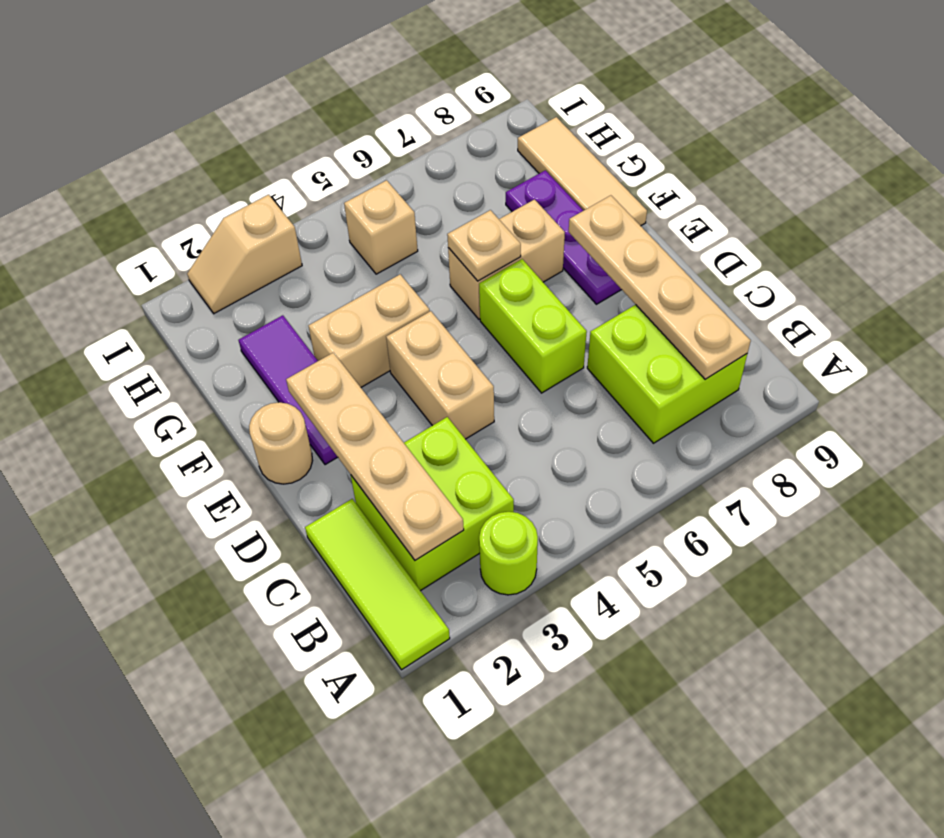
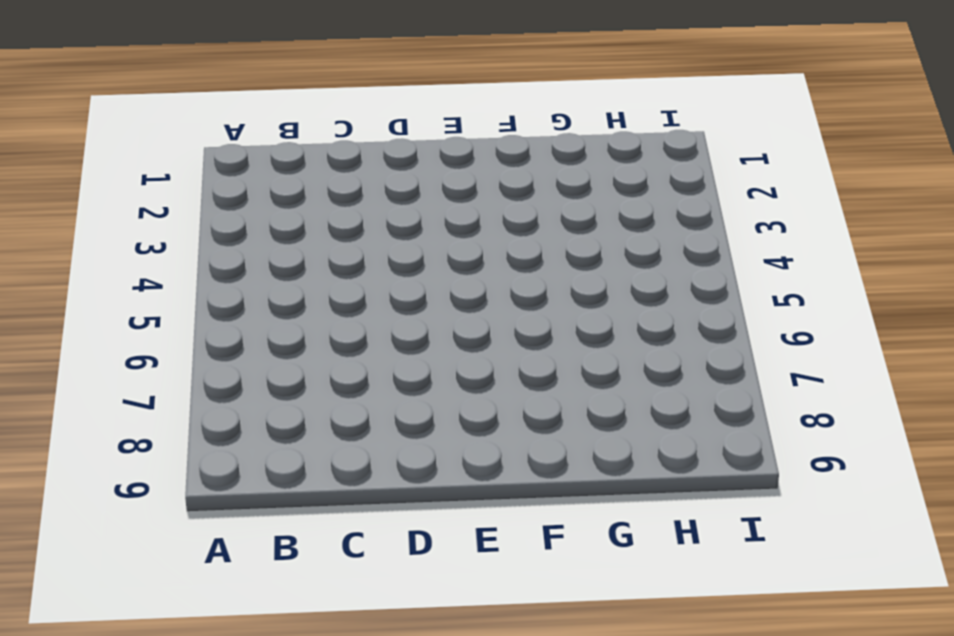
none -> lime tile A1:C1 level 1
none -> lime round brick A3 level 1
none -> lime brick B2:C3 level 1

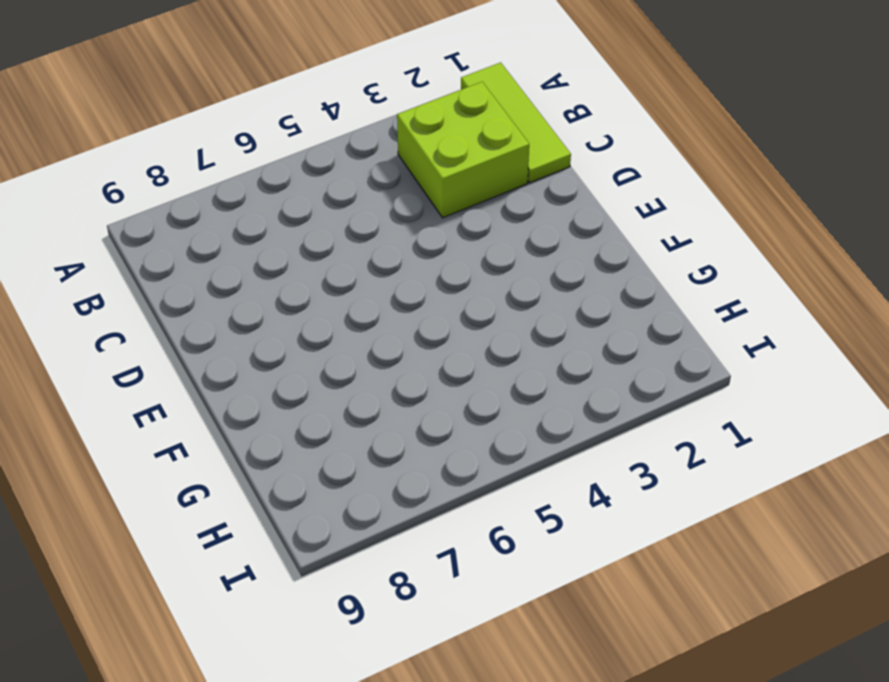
none -> lime round brick A3 level 1
none -> lime brick B7:C8 level 1
none -> tan brick D4:E4 level 1

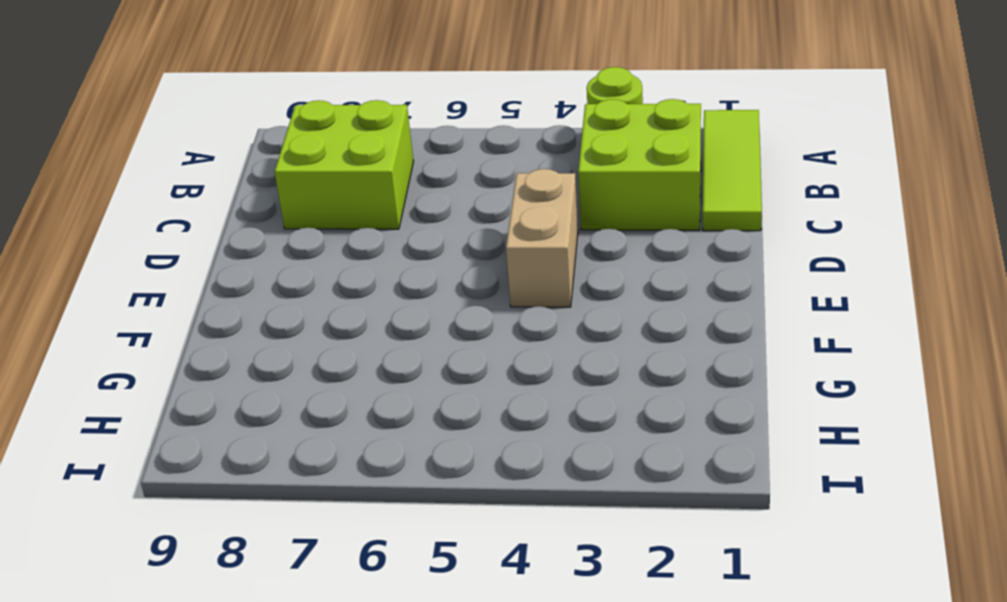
none -> lime brick D6:E6 level 1
none -> tan round brick E1 level 1
none -> purple tile E2:G2 level 1

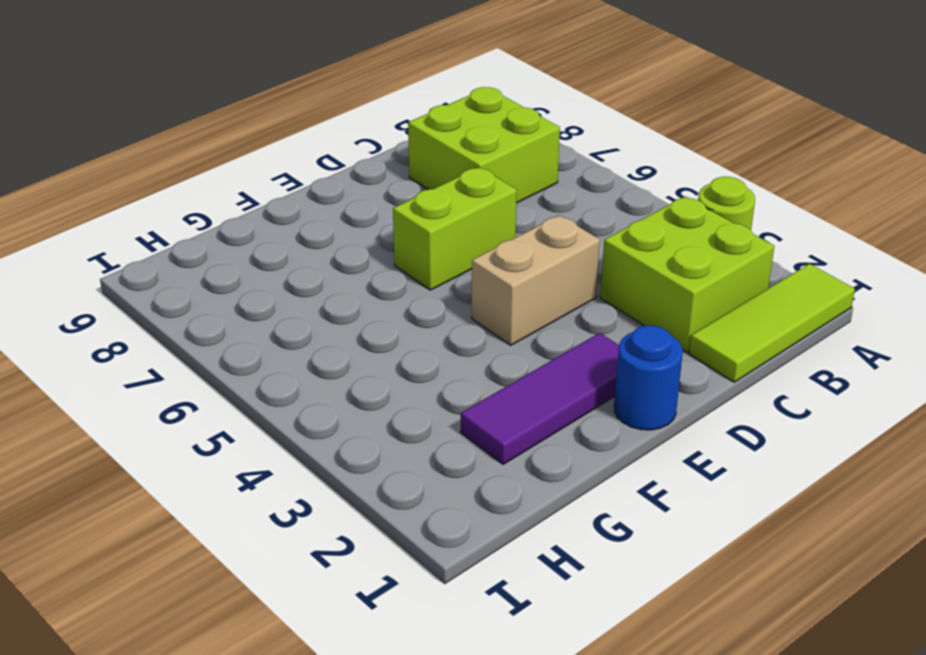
blue round brick E1 level 1 -> tan round brick E1 level 1
none -> purple plate E8:G8 level 1
none -> tan brick F3:F4 level 1
none -> tan brick F6:F7 level 1

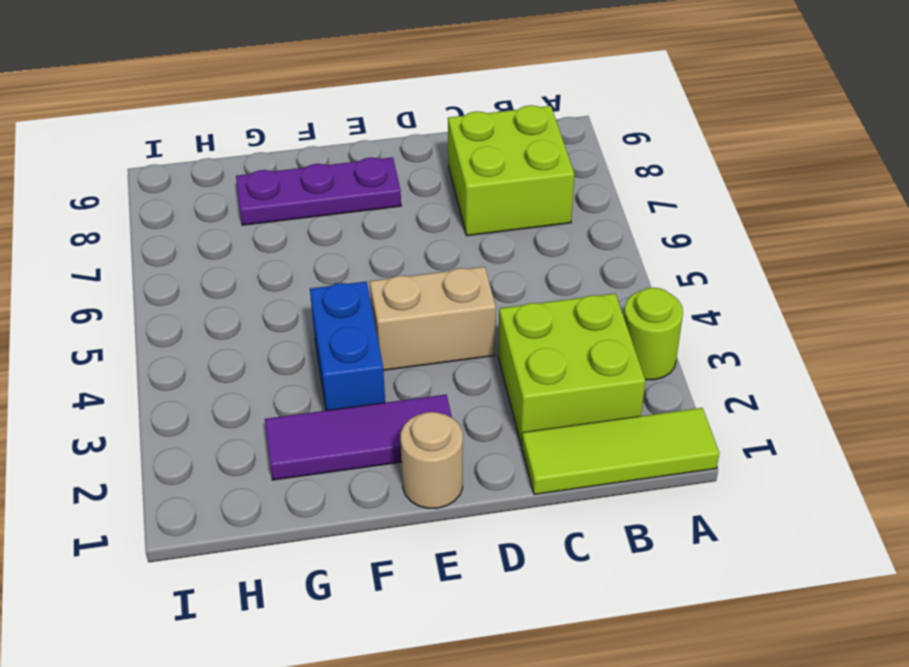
blue brick F3:F4 level 1 -> tan brick F3:F4 level 1
none -> lime brick D6:E6 level 1
none -> tan brick F6:F7 level 1
none -> tan tile F9:H9 level 1

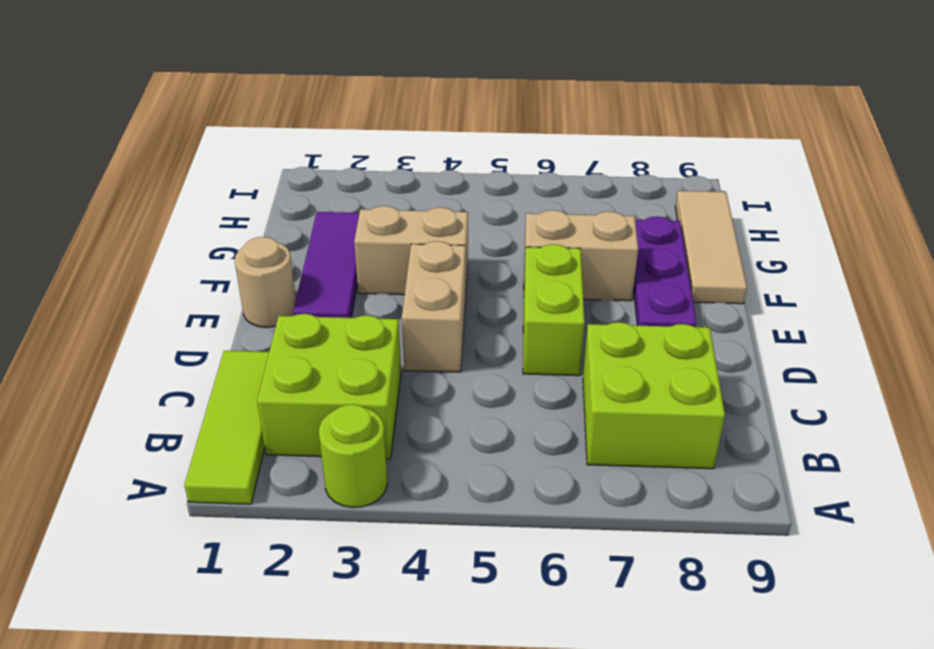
none -> tan brick H5 level 1
none -> tan slope I2:I3 level 1 top 3
none -> tan plate B2:E2 level 2

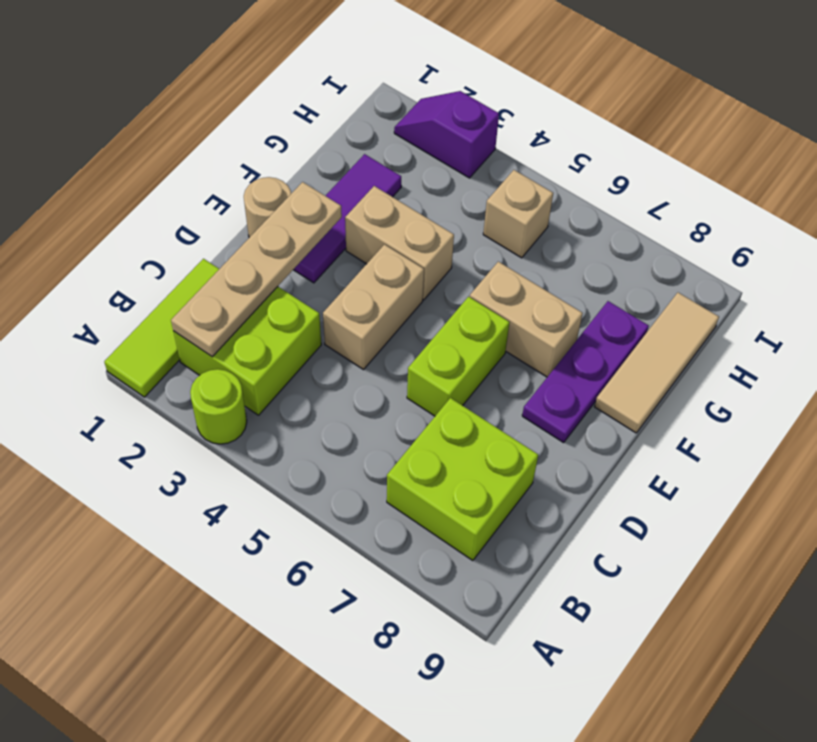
purple slope I2:I3 level 1 top 3 -> tan slope I2:I3 level 1 top 3
none -> tan plate B8:E8 level 2
none -> tan plate F6 level 2

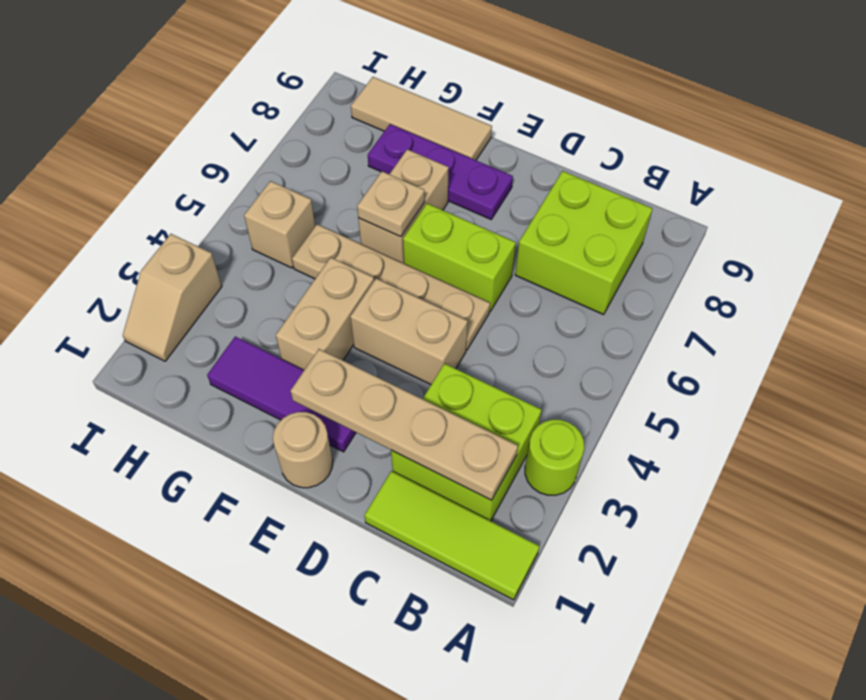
tan plate D5:G5 level 1 -> tan plate B8:E8 level 2

